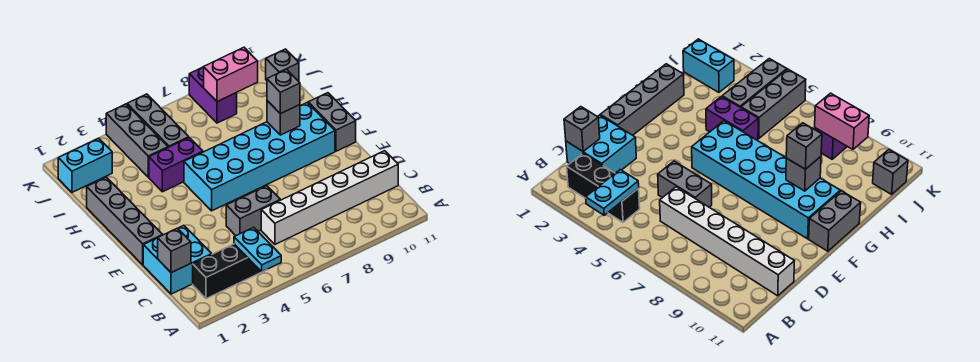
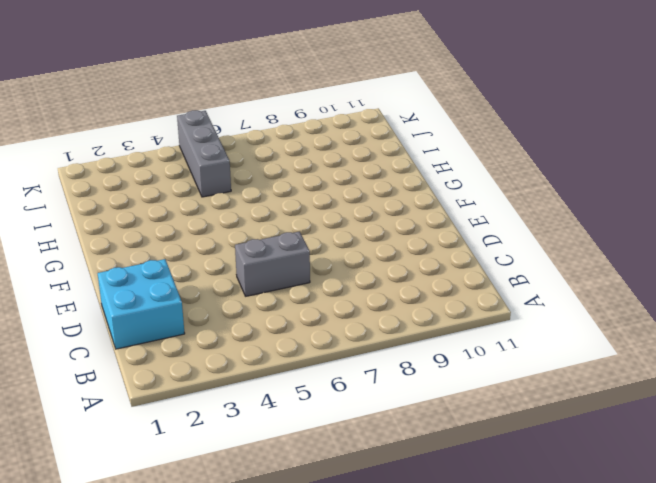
none -> black brick B2:B4 level 1
none -> white brick C6:C11 level 1
none -> grey brick E1:H1 level 1

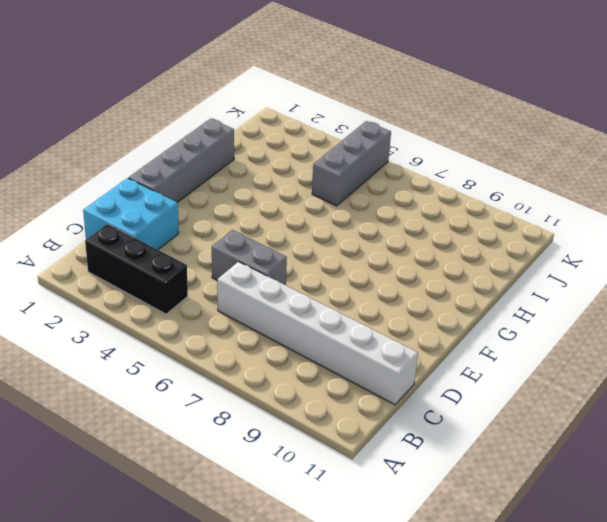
none -> cyan brick F5:G10 level 1
none -> grey brick F11:G11 level 1
none -> purple brick H4:H5 level 1

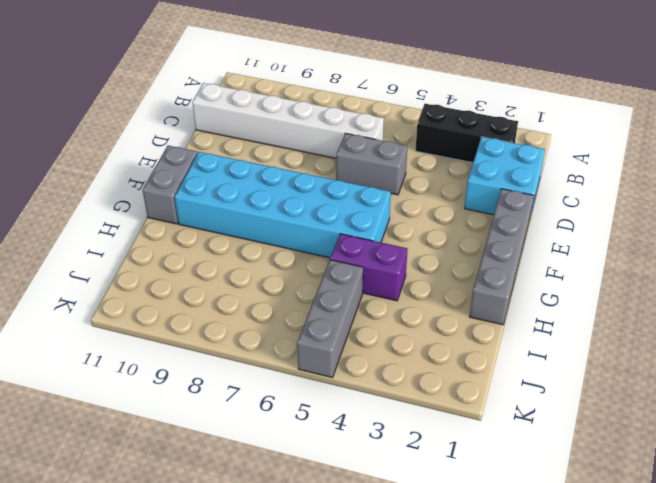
none -> grey brick I4:K4 level 1
none -> cyan brick J1:J2 level 1
none -> purple brick J8:K8 level 1

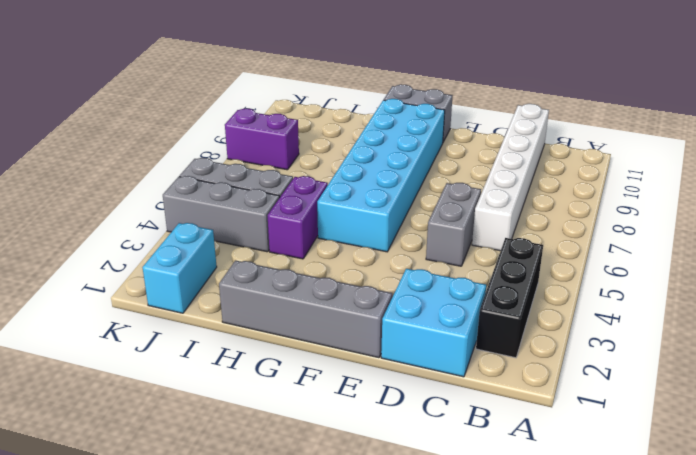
none -> grey brick J11 level 1
none -> cyan plate A4:B4 level 2
none -> grey brick C1 level 2

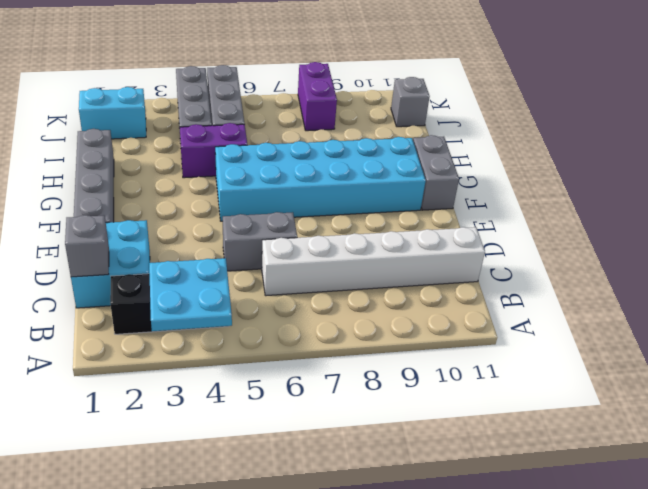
cyan plate A3:B4 level 2 -> cyan plate A4:B4 level 2
none -> grey brick G9 level 2
none -> pink brick J8:J9 level 2
none -> grey brick G9 level 3

